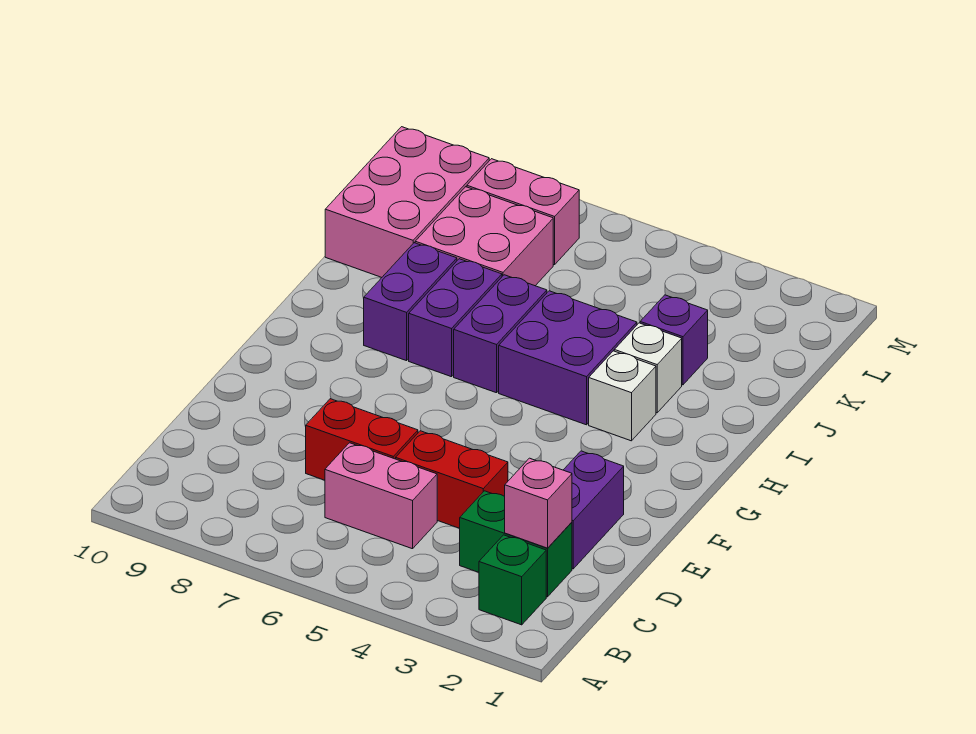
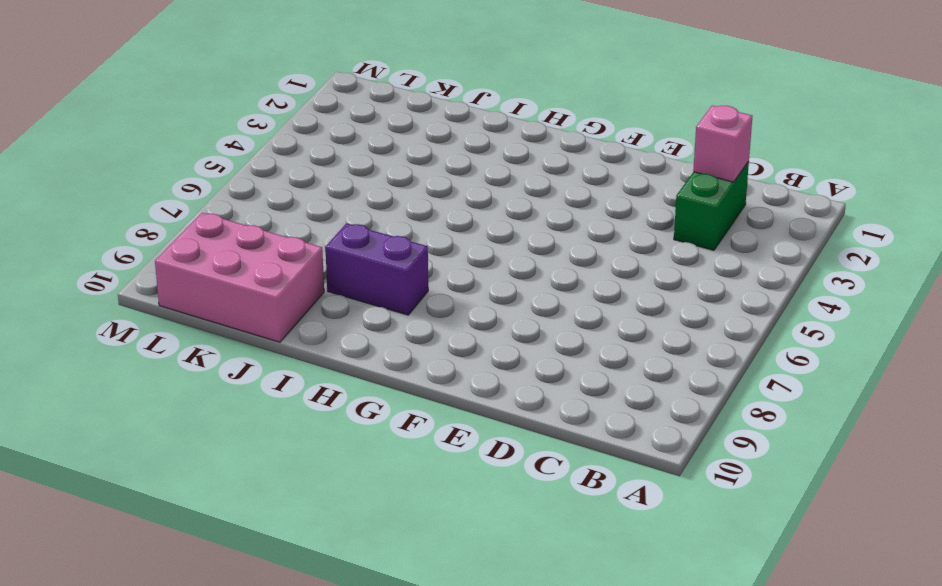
none -> green brick B2 level 1
none -> pink brick C5:C6 level 1
none -> purple brick D2:E2 level 1

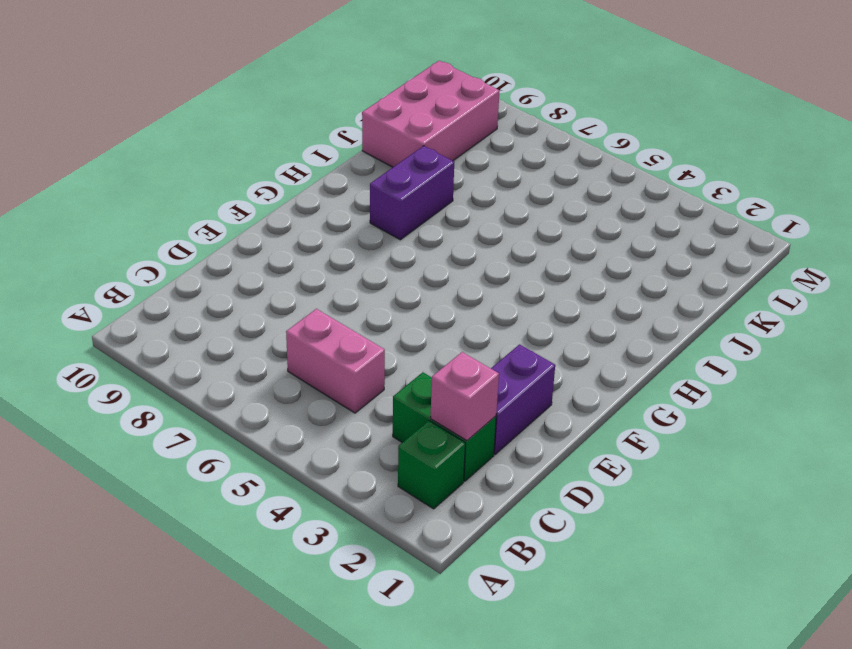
none -> red brick D4:D5 level 1
none -> red brick D6:D7 level 1
none -> white brick H3 level 1

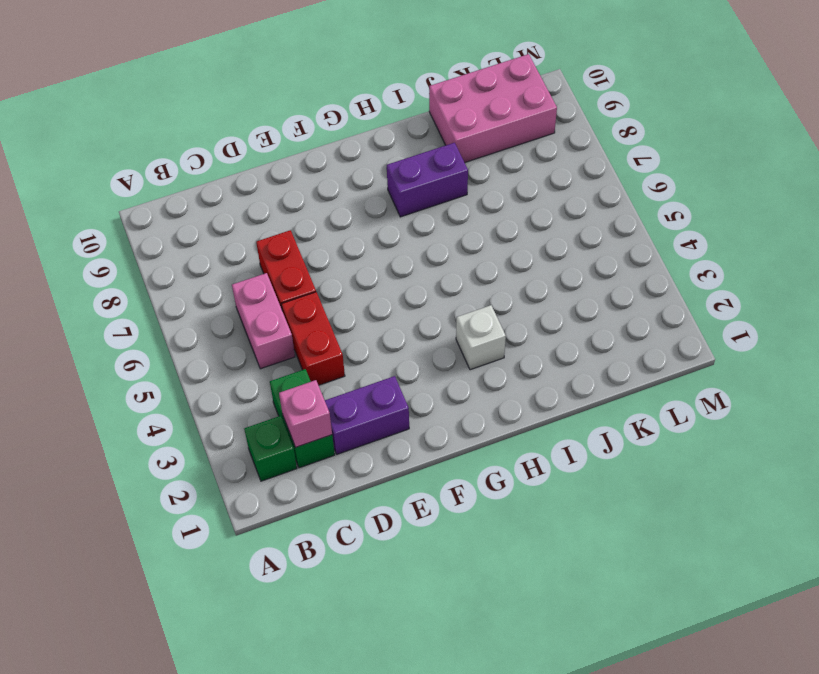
none -> purple brick H4:I5 level 1
none -> purple brick H6:I6 level 1
none -> purple brick H7:I7 level 1

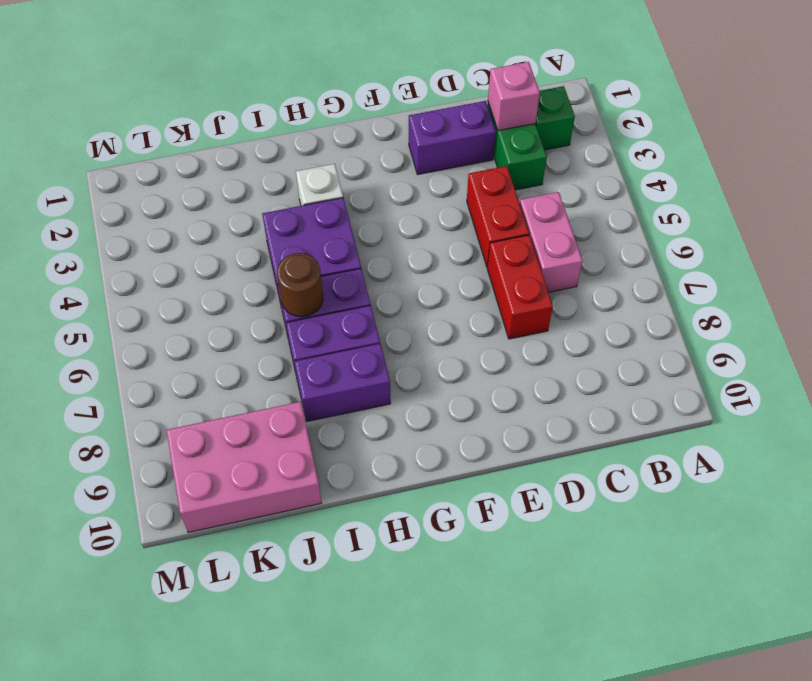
brown round brick I6 level 2 -> none
none -> white brick I3 level 1
none -> purple brick J3 level 1
none -> pink brick J7:K8 level 1

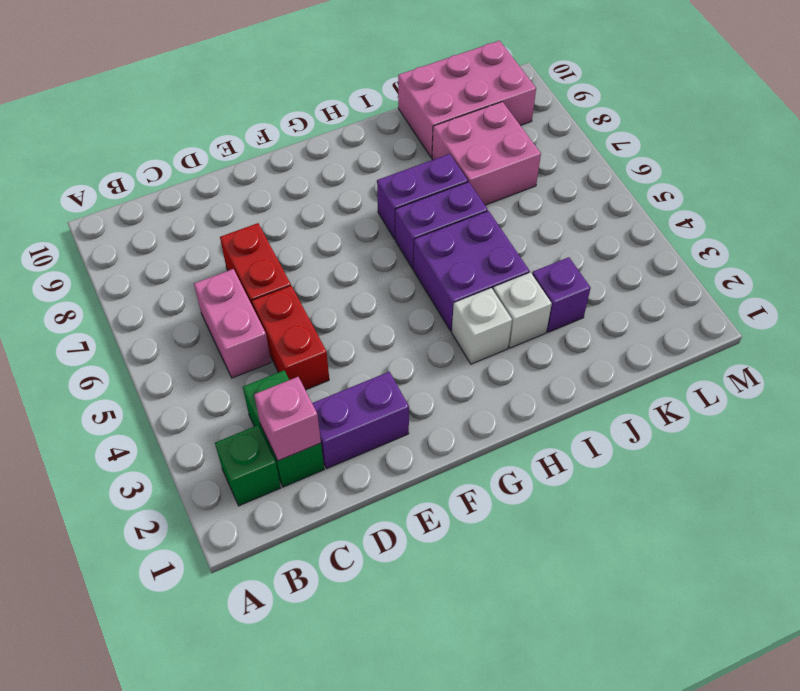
none -> purple brick H8:I8 level 1
none -> pink brick L7:L8 level 1

